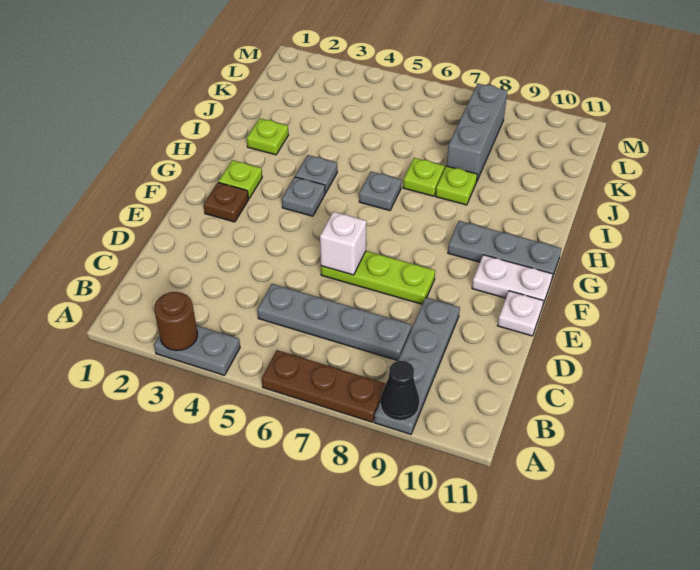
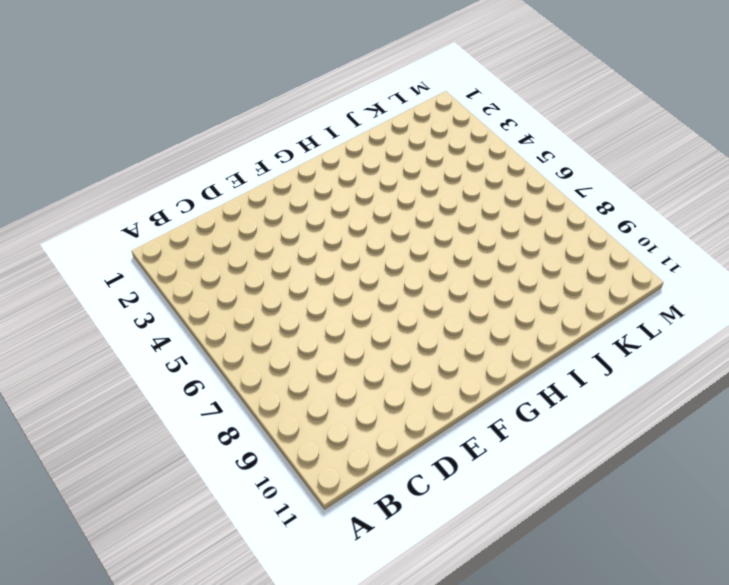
none -> grey plate A3:A4 level 1
none -> brown plate A6:A8 level 1
none -> grey plate A9:D9 level 1

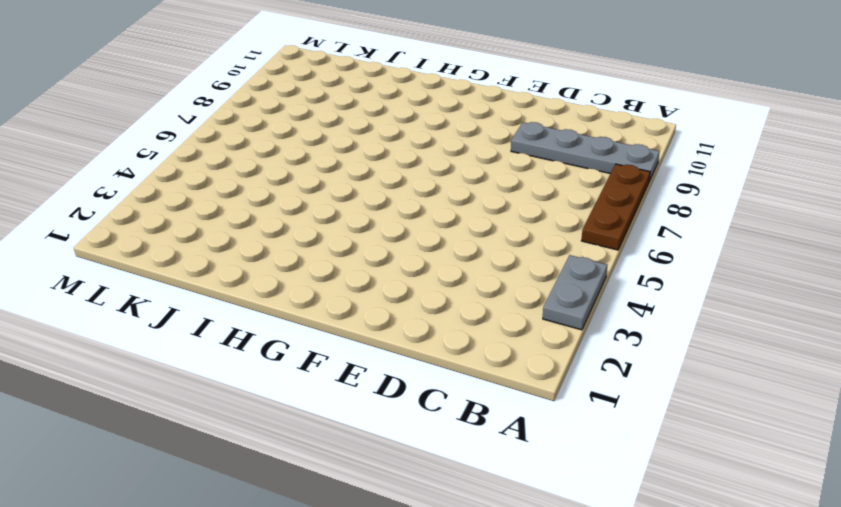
none -> grey plate C5:C8 level 1
none -> lime plate E6:E8 level 1
none -> white plate E11 level 1

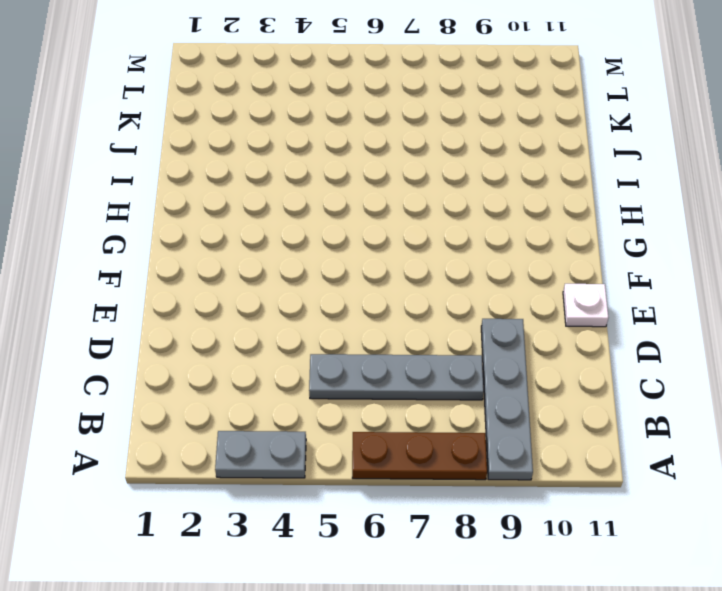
none -> lime plate E6:E8 level 1
none -> brown plate F2 level 1
none -> white plate F10:F11 level 1

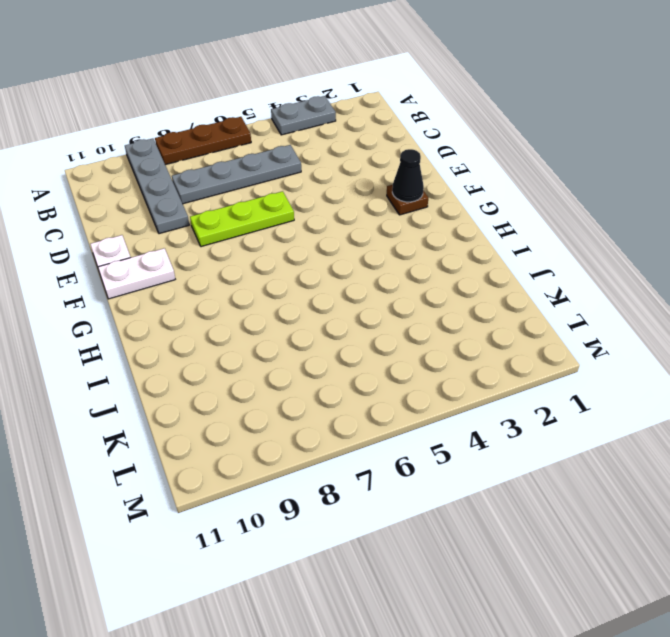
black cone F2 level 2 -> black cone A9 level 2
none -> lime plate G2 level 1
none -> grey plate G4 level 1
none -> grey plate G9:G11 level 1

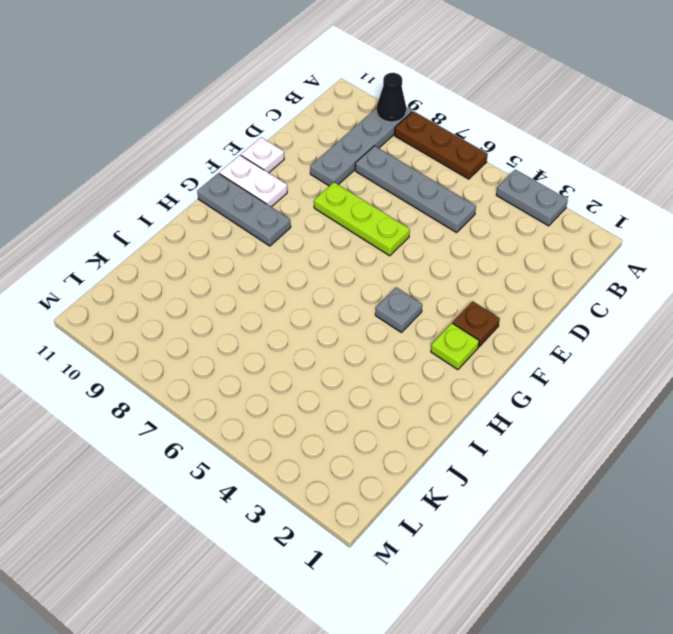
none -> grey plate H4 level 1
none -> grey plate H6 level 1
none -> lime plate I2 level 1

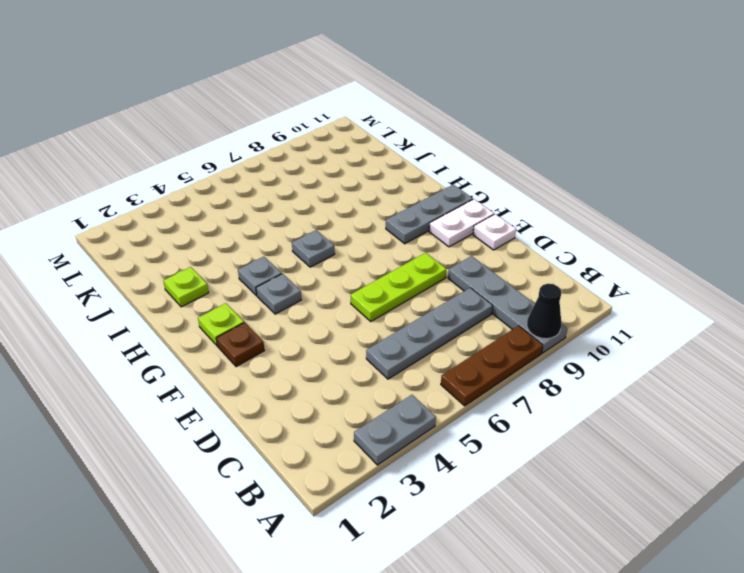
none -> lime plate I7 level 1
none -> lime plate I8 level 1
none -> grey brick J8:L8 level 1

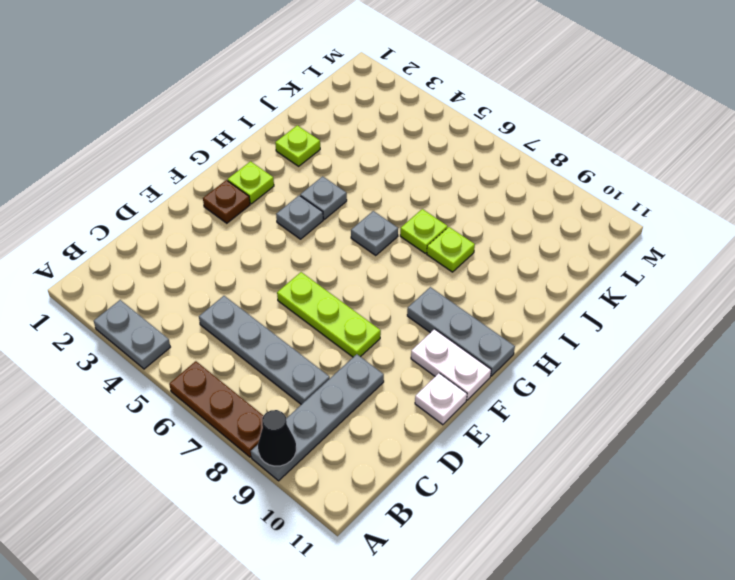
none -> grey brick J8:L8 level 1
none -> brown round brick A3 level 2
none -> white brick E6 level 2

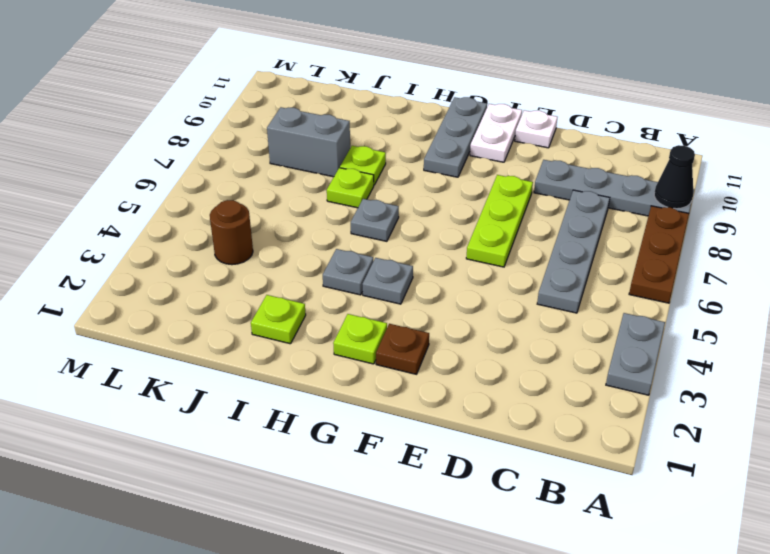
grey brick J8:K8 level 1 -> grey brick J8:L8 level 1
brown round brick K4 level 1 -> brown round brick A3 level 2
none -> white brick E6 level 2

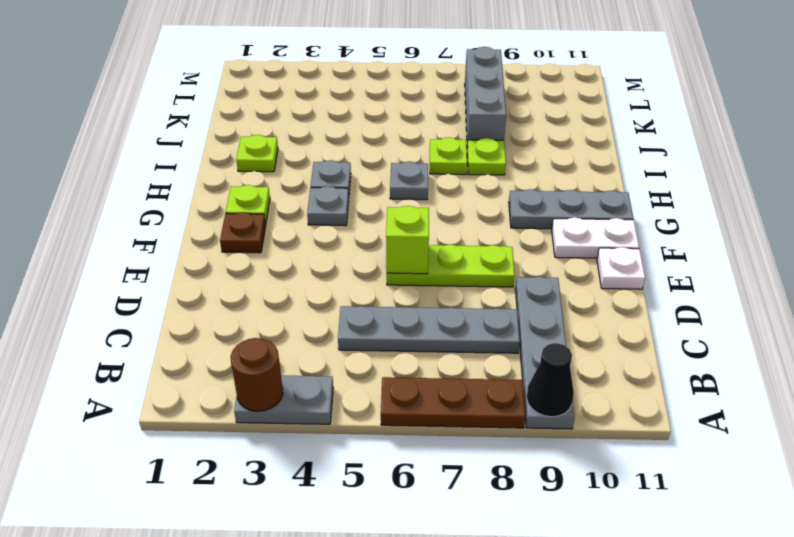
lime brick E6 level 2 -> white brick E6 level 2

